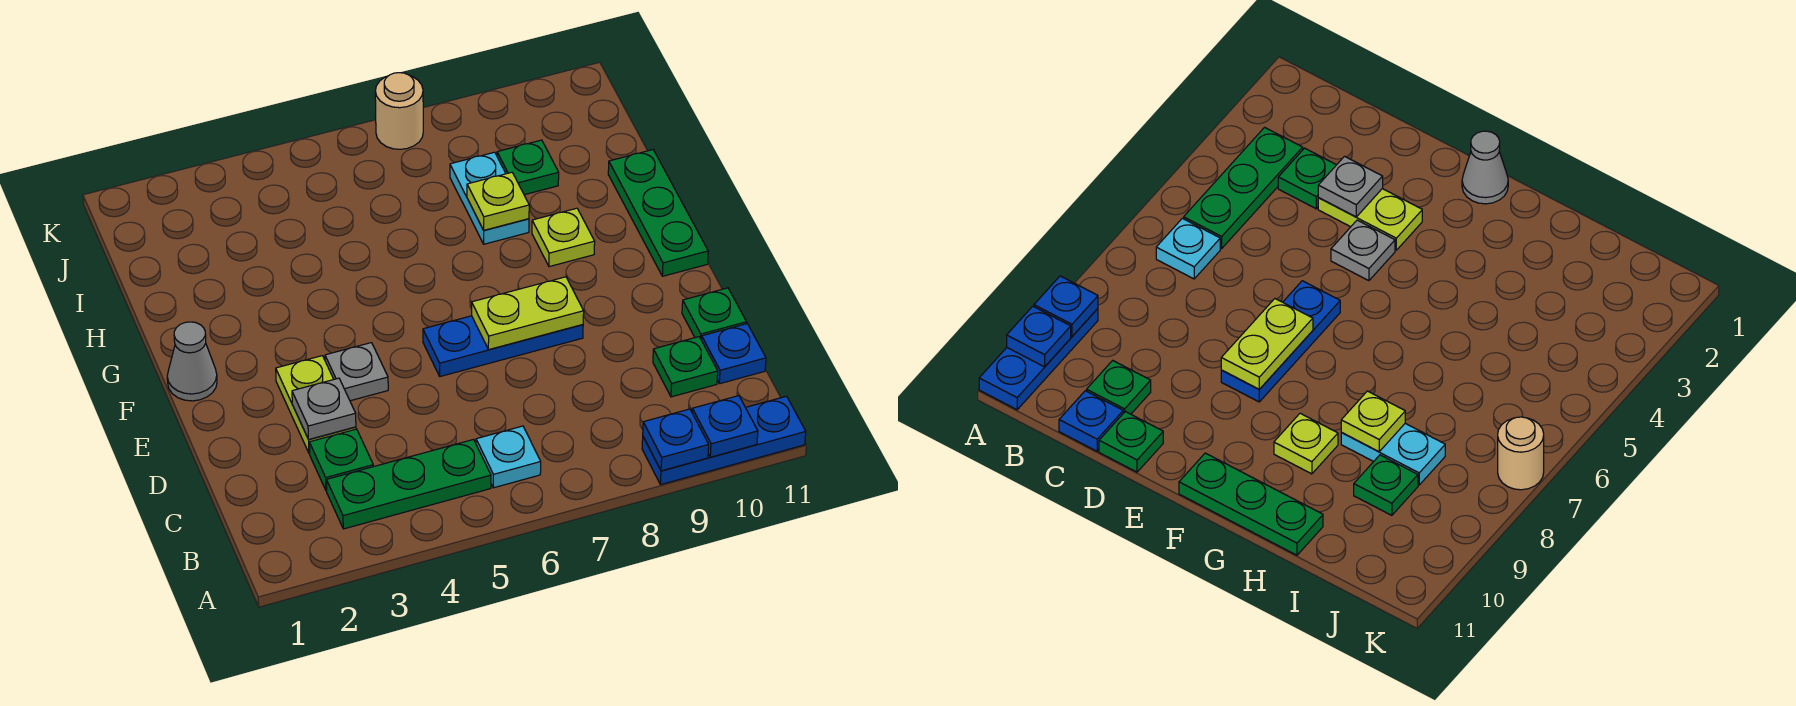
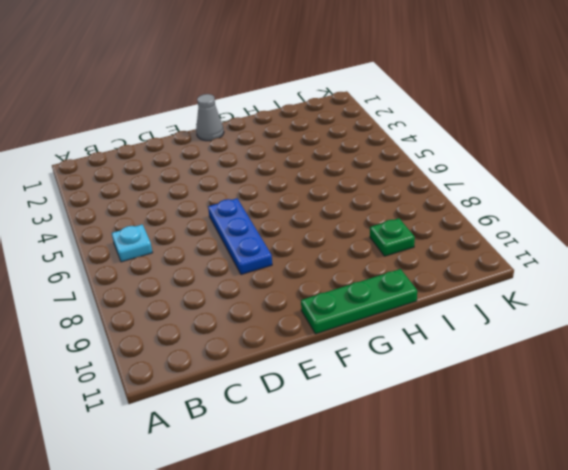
none -> blue plate A9:A11 level 1
none -> green plate B3:B5 level 1
none -> green plate C3 level 1

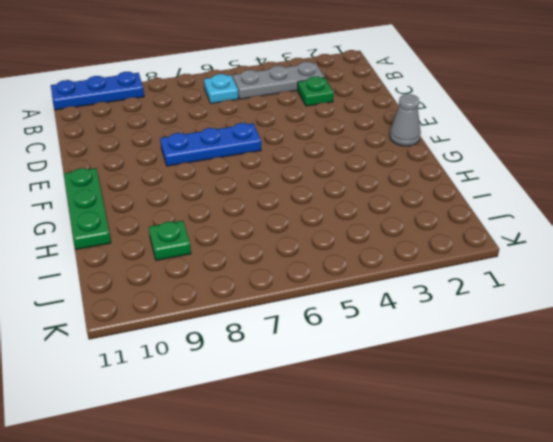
grey plate B3:B5 level 1 -> green plate B3:B5 level 1
none -> green plate C10 level 1
none -> blue plate C11 level 1
none -> lime plate D3:E3 level 1

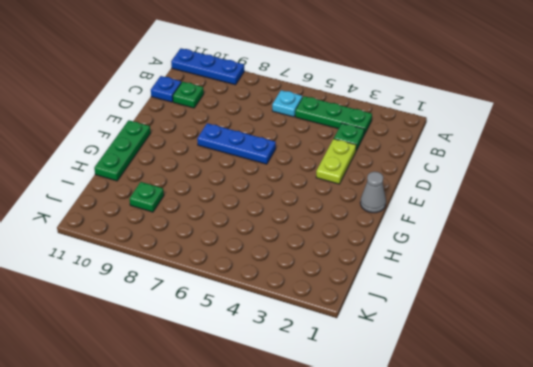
none -> green plate D11 level 1
none -> grey plate E4 level 1
none -> lime plate G9 level 1

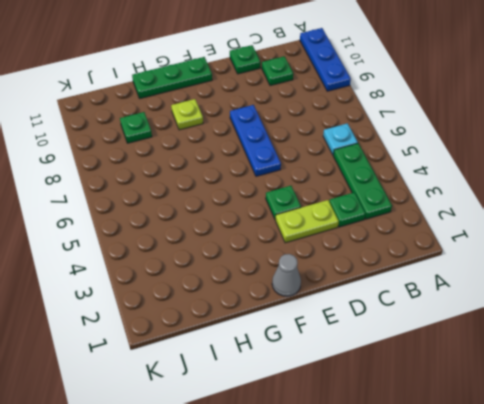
green plate E4 level 1 -> grey plate E4 level 1
none -> blue plate C11 level 1
none -> cyan plate H8:I8 level 1
none -> tan round brick K7 level 1

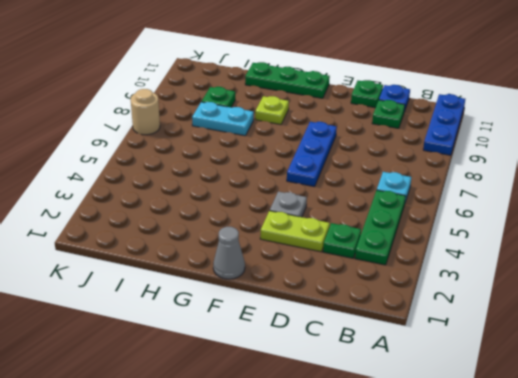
none -> blue plate A9 level 2
none -> blue plate A10 level 2
none -> grey plate D3 level 2

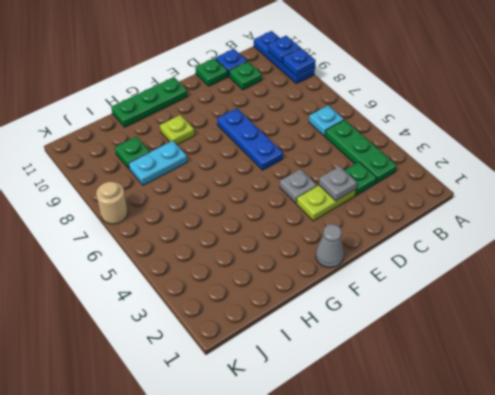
none -> lime plate E7:E8 level 2
none -> lime plate H8 level 2

